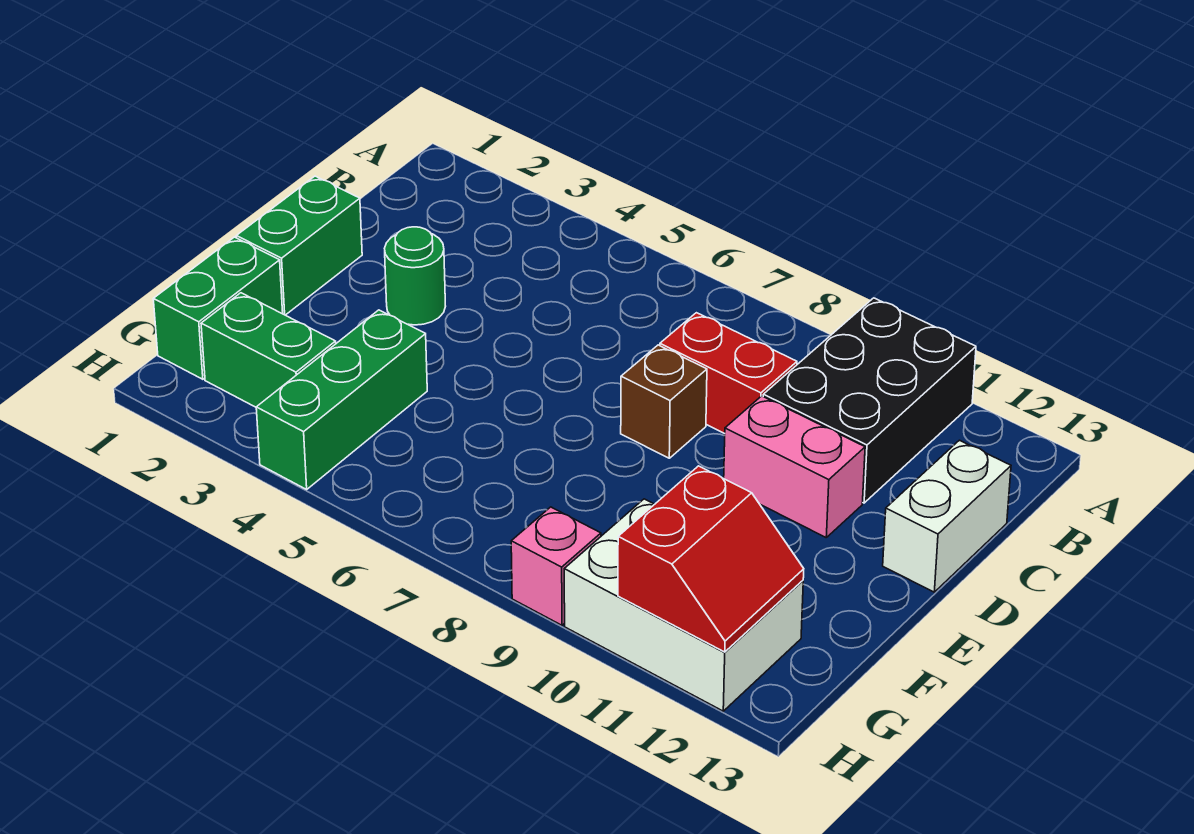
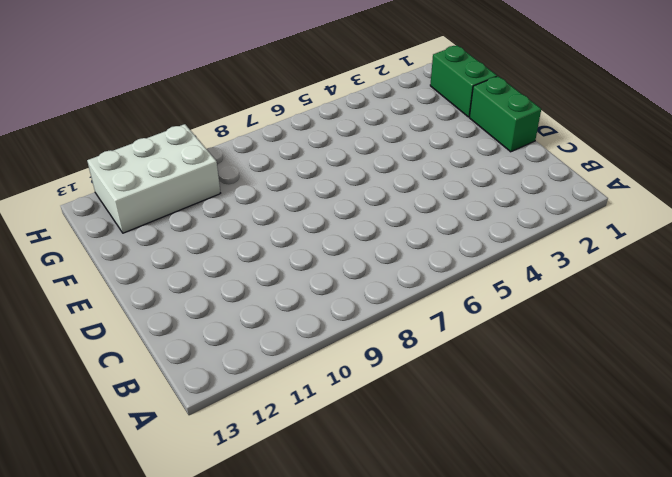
none -> black brick A10:C11 level 1
none -> red brick C8:C9 level 1
none -> white brick C13:D13 level 1

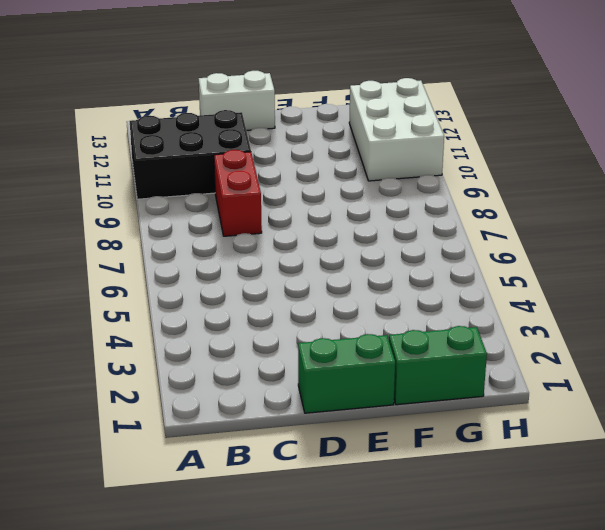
none -> green round brick D3 level 1
none -> brown brick D8 level 1
none -> pink brick D10:D11 level 1

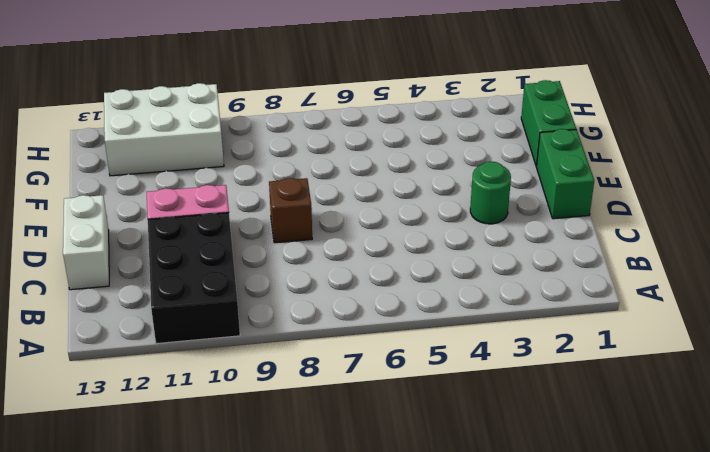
none -> red brick C8:C9 level 1
none -> green brick F4:H4 level 1
none -> green brick G2:G3 level 1

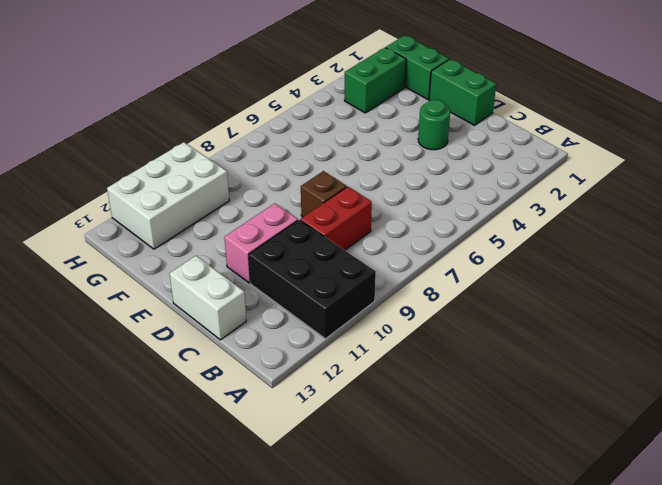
none -> green brick F4:H4 level 1
none -> pink brick H9 level 1
none -> red slope G11:H12 level 2 top 11

